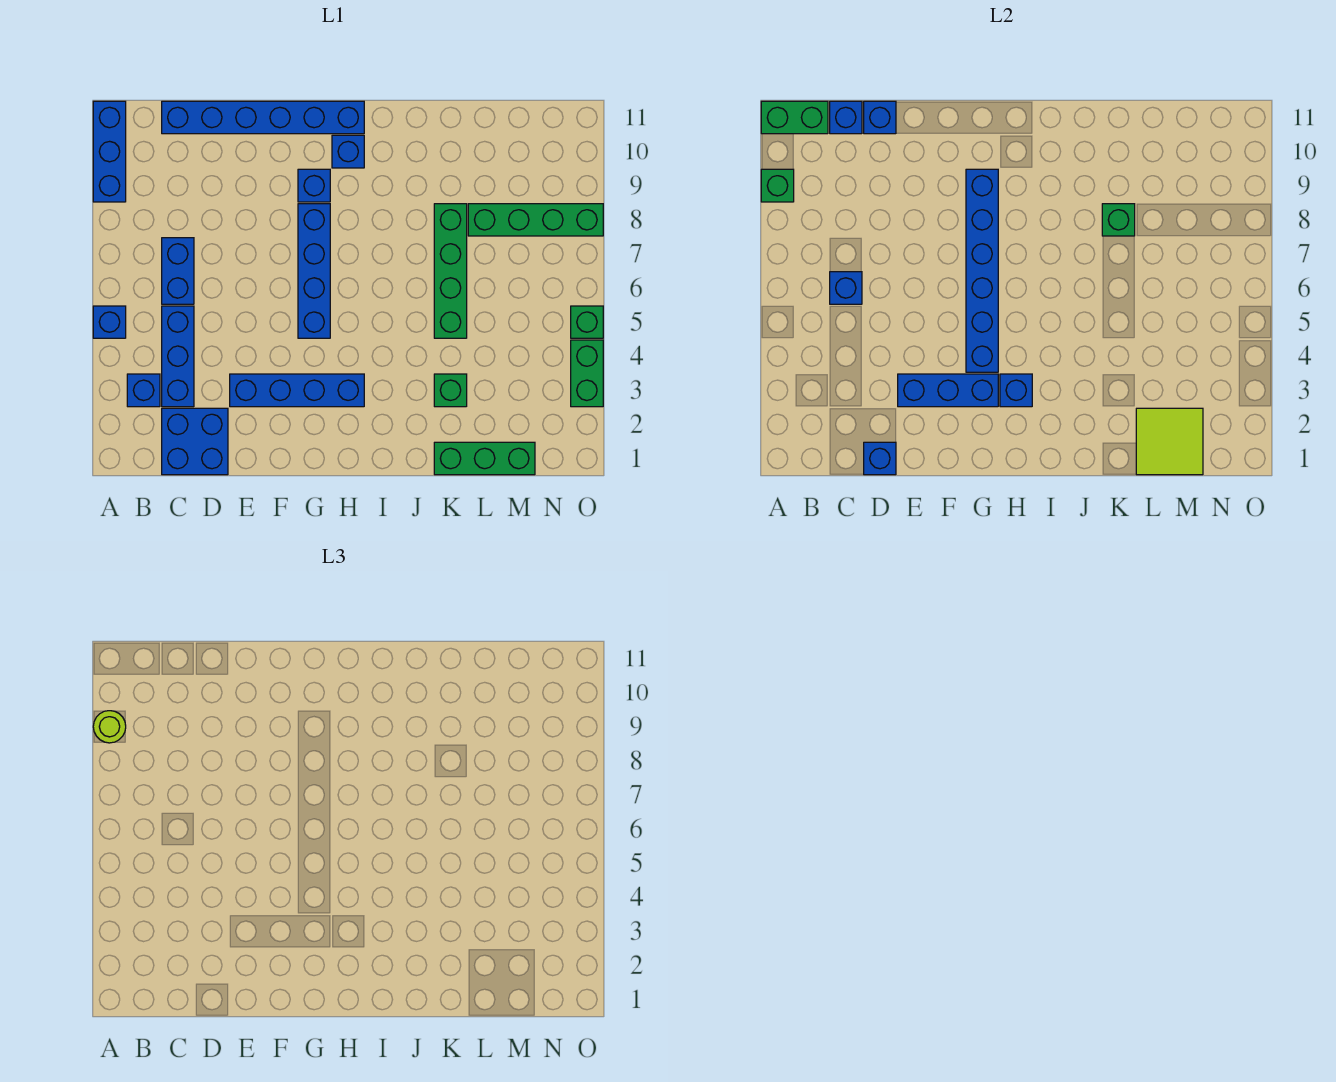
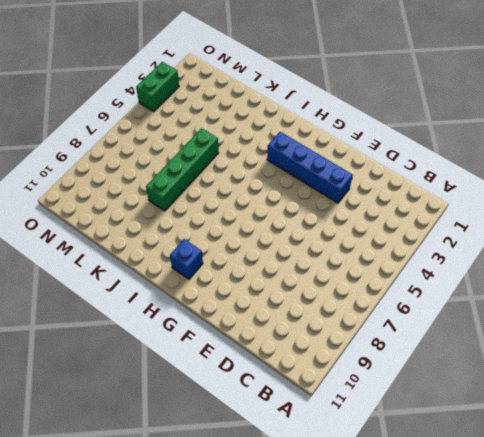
none -> blue brick A5 level 1
none -> blue brick A9:A11 level 1
none -> blue brick B3 level 1

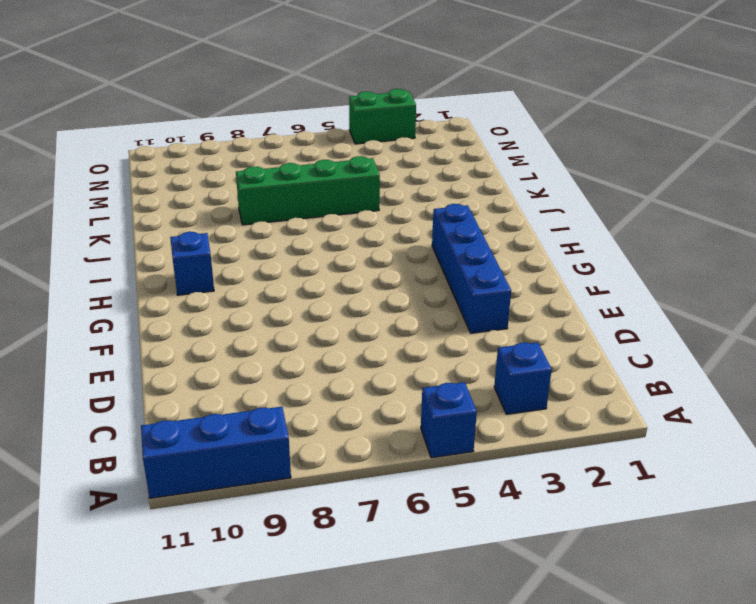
none -> blue brick C1:D2 level 1
none -> blue brick C3:C5 level 1
none -> blue brick C6:C7 level 1

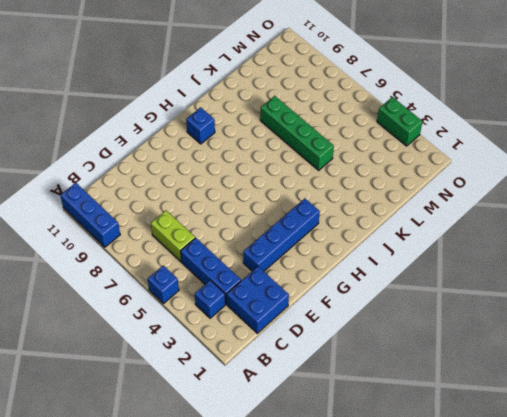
lime brick C6:C7 level 1 -> blue brick C6:C7 level 1
none -> blue brick C11:H11 level 1
none -> blue brick G5:G8 level 1
none -> blue brick G9 level 1

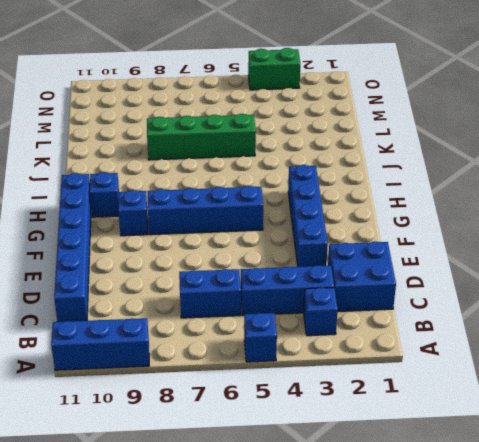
none -> green brick K1:M1 level 1
none -> green brick K3 level 1
none -> green brick L8:O8 level 1

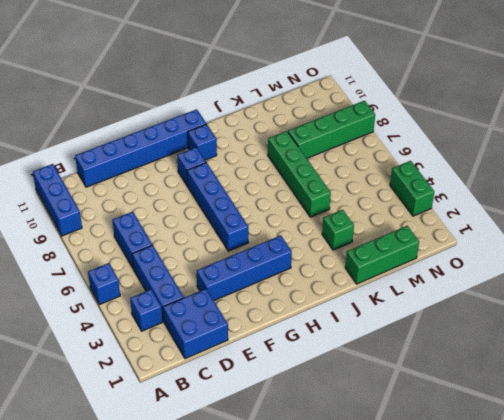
none -> green brick O5 level 1
none -> green brick A9 level 2
none -> green brick A11:B11 level 2

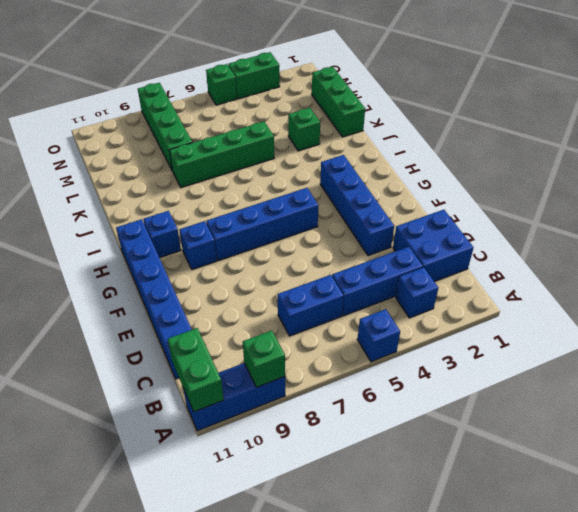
none -> blue brick C6 level 2
none -> blue brick C11 level 2
none -> blue brick D1 level 2

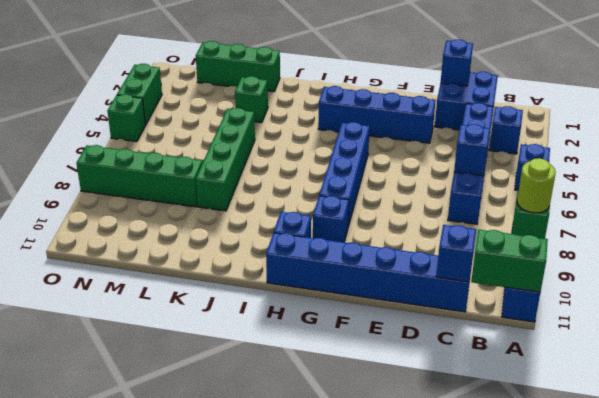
none -> blue brick D11 level 2
none -> blue brick E3:G3 level 2
none -> blue brick G4:G9 level 2

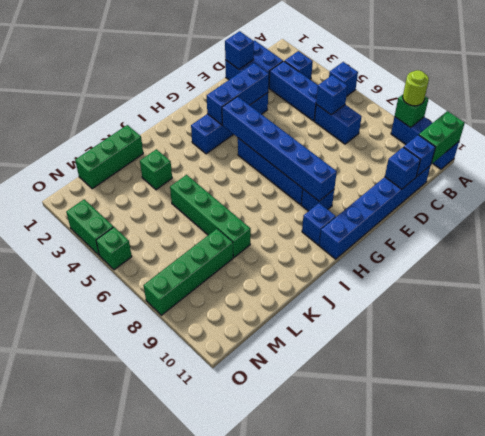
none -> blue brick H3 level 2
none -> green brick K8 level 2
none -> lime tile L1:M2 level 2

